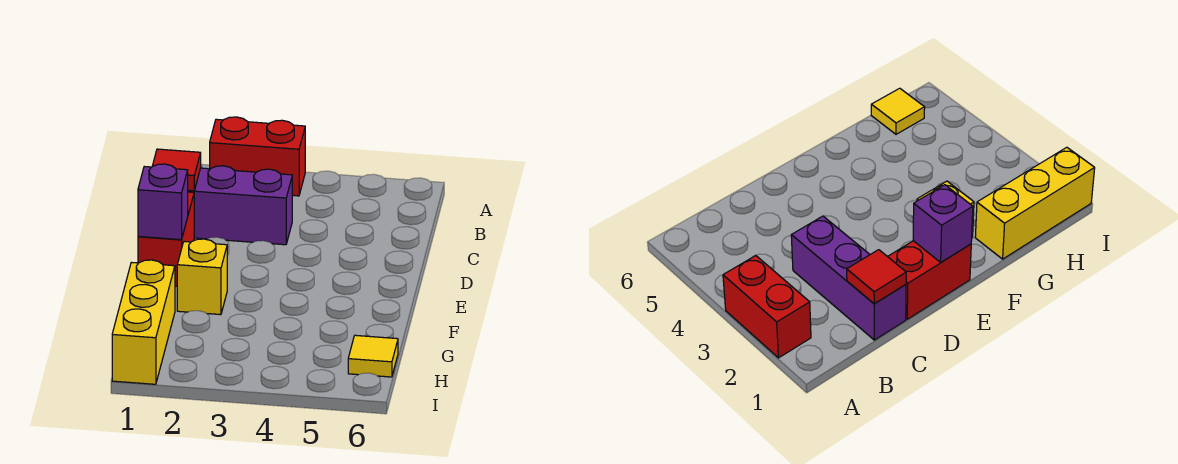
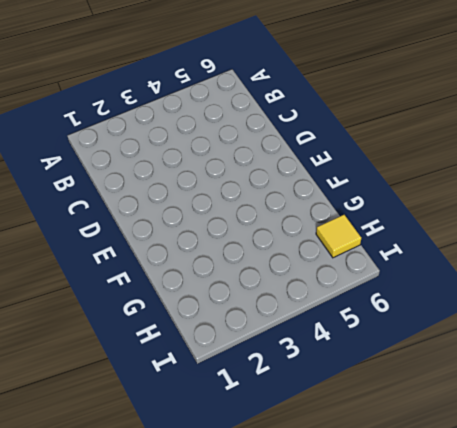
none -> red brick A2:A3 level 1
none -> purple brick C1:C3 level 1

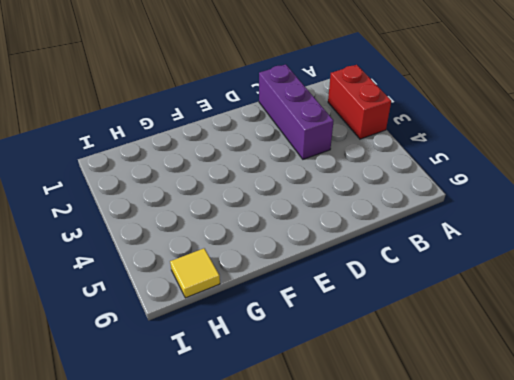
none -> red brick D1:E1 level 1
none -> yellow brick F2 level 1

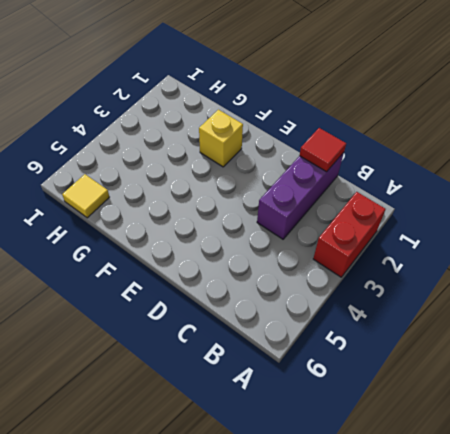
none -> red brick D1:E1 level 1
none -> yellow brick G1:I1 level 1

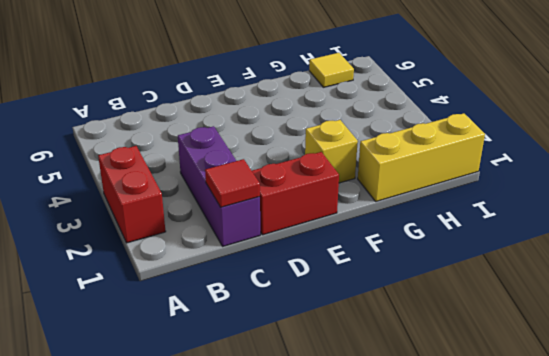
none -> purple brick E1 level 2

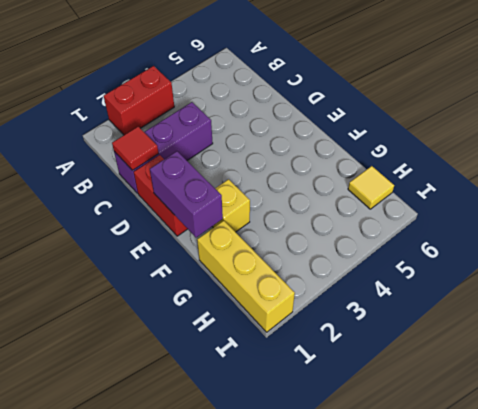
purple brick E1:F1 level 2 -> purple brick E1 level 2

